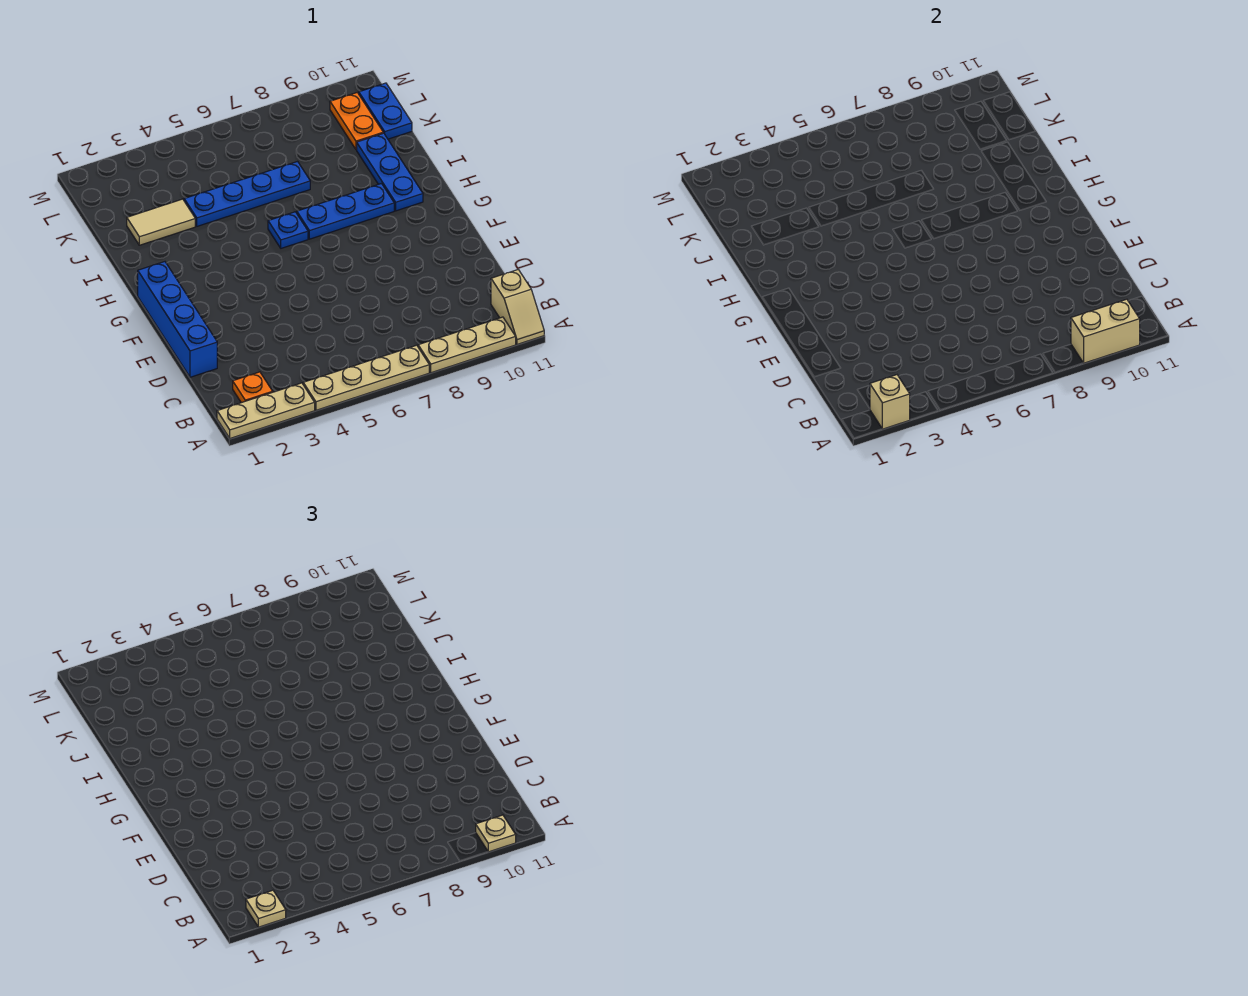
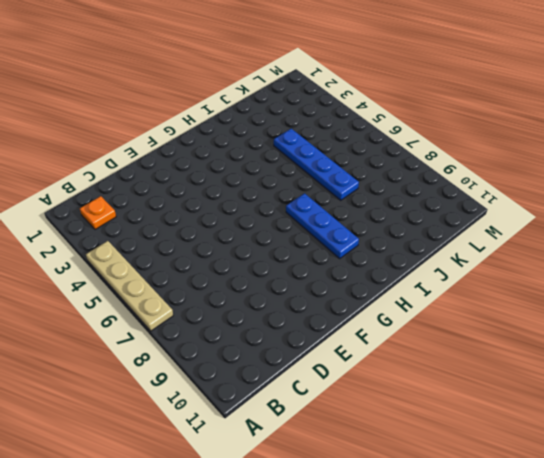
none -> tan plate A1:A3 level 1
none -> tan plate A8:A10 level 1
none -> tan slope A11:B11 level 1 top B

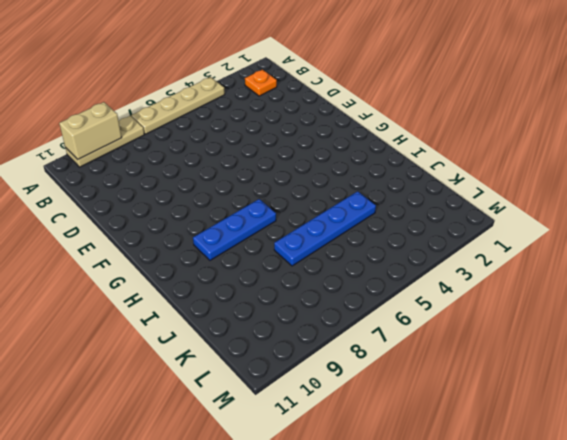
none -> tan plate A1:A3 level 1
none -> tan slope A11:B11 level 1 top B
none -> blue brick D1:G1 level 1

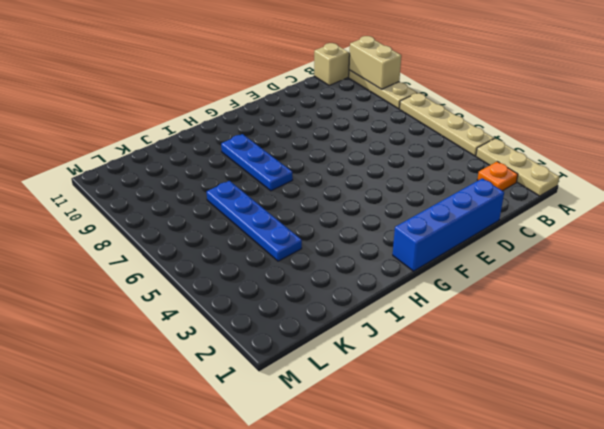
none -> blue plate H6 level 1
none -> blue plate H10:J10 level 1
none -> tan tile J2:J3 level 1

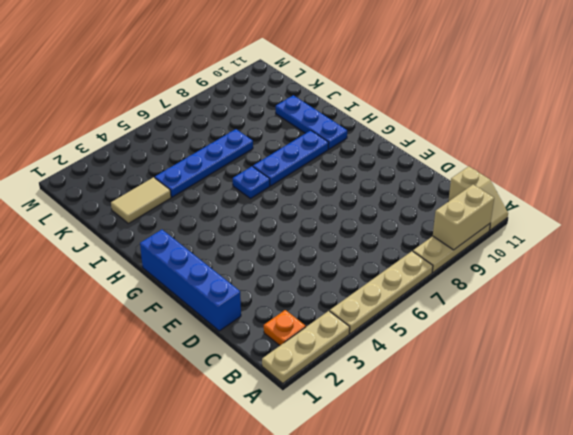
none -> orange plate K10:L10 level 1
none -> blue plate K11:L11 level 1
none -> tan brick A2 level 2

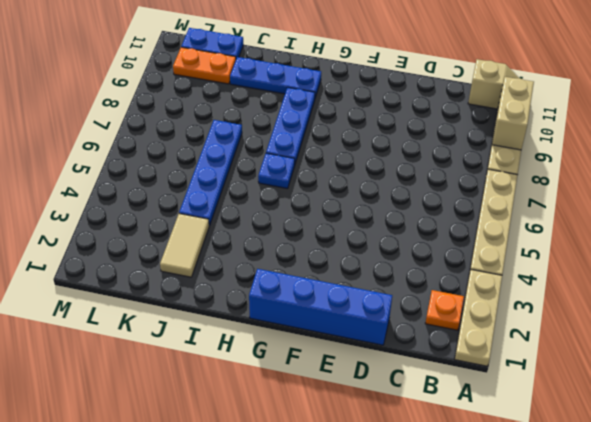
none -> tan brick A2 level 2
none -> tan plate A2 level 3
none -> tan plate A10 level 3

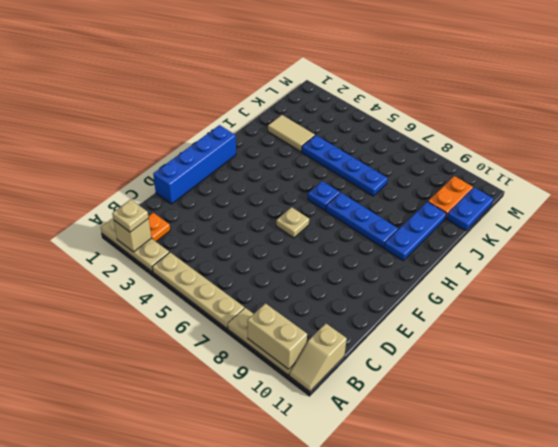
tan plate F6 level 1 -> tan plate A10 level 3

